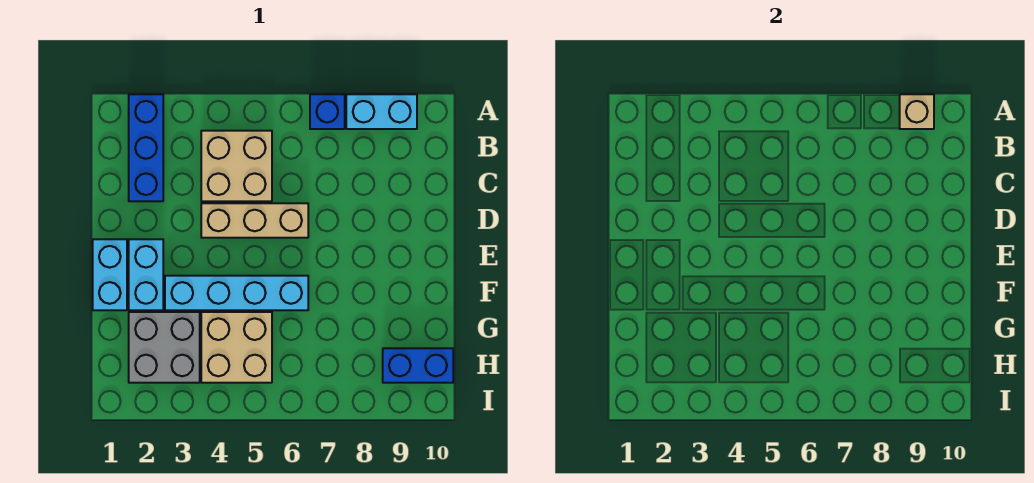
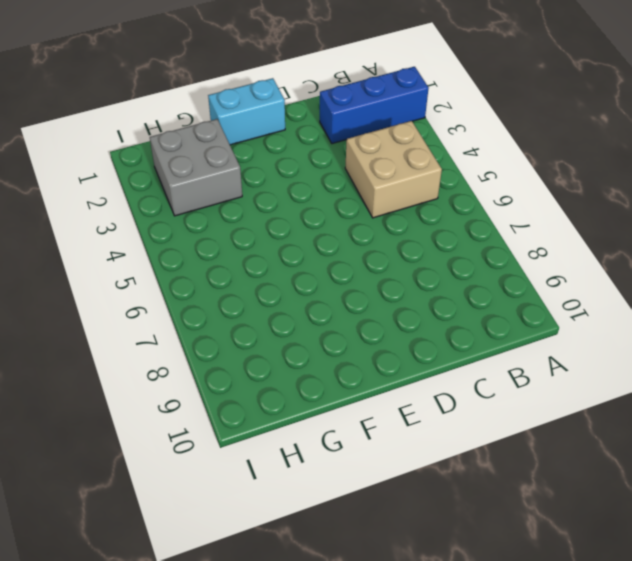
none -> blue brick A7 level 1
none -> cyan brick A8:A9 level 1
none -> tan brick D4:D6 level 1

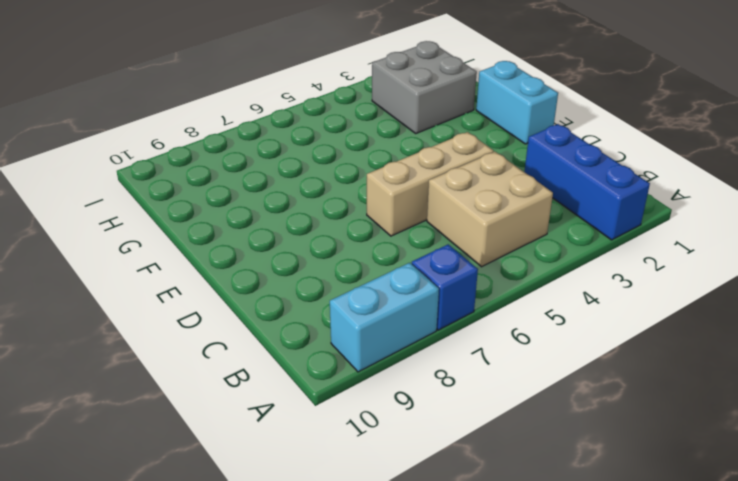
none -> cyan brick E2:F2 level 1
none -> cyan brick F3:F6 level 1
none -> tan brick G4:H5 level 1

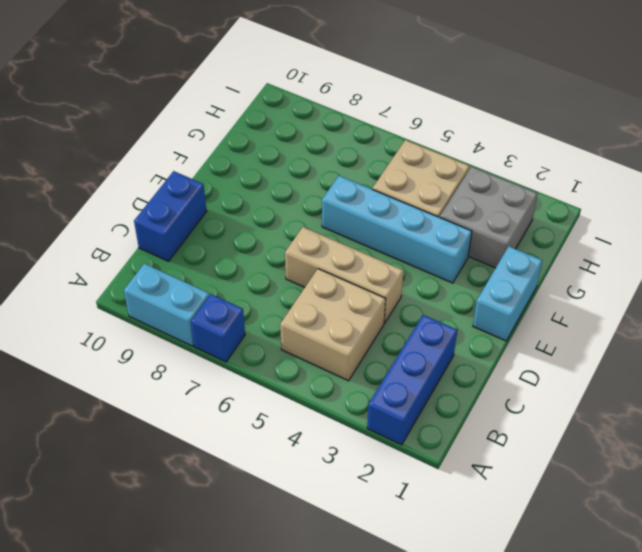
blue brick C10:D10 level 1 -> blue brick H9:H10 level 1
none -> cyan brick E2:F2 level 1
none -> tan brick A9 level 2

